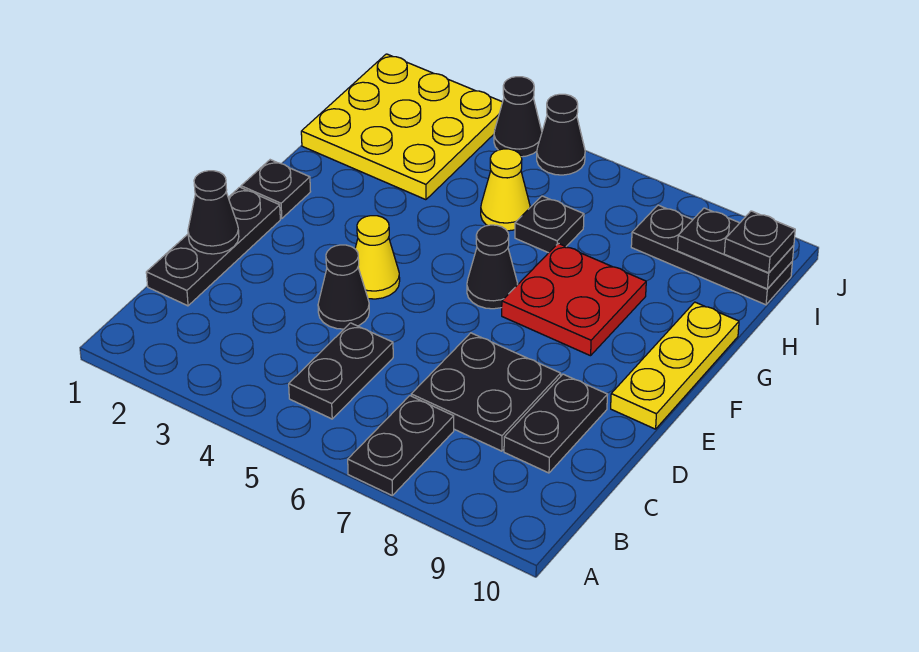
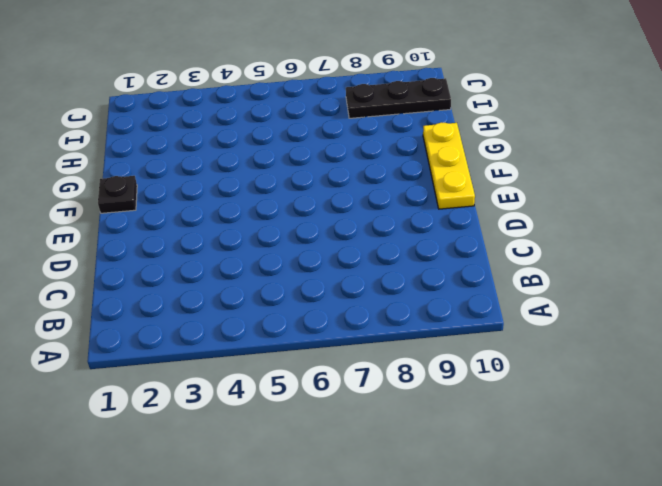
none -> black plate A7:B7 level 1
none -> black plate B5:C5 level 1
none -> black plate C1:E1 level 1

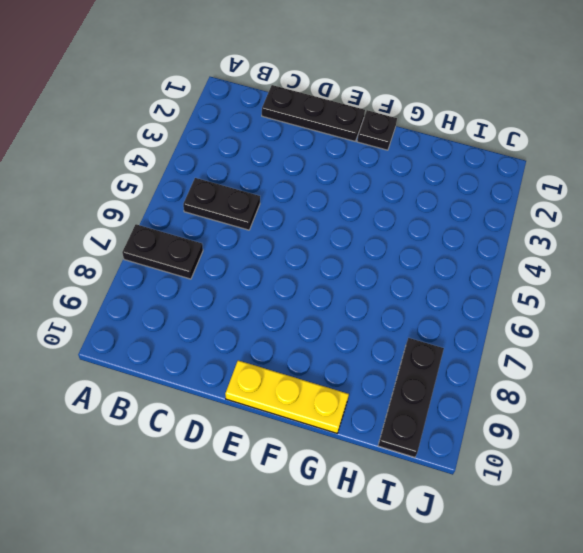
none -> black plate C7:D8 level 1
none -> black plate C9:D9 level 1
none -> black cone D4 level 1

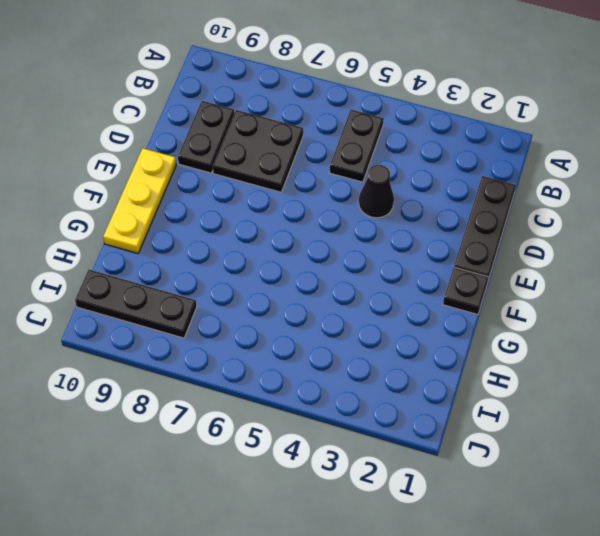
none -> black plate A7:B7 level 1
none -> yellow cone E4 level 1
none -> black cone F6 level 1

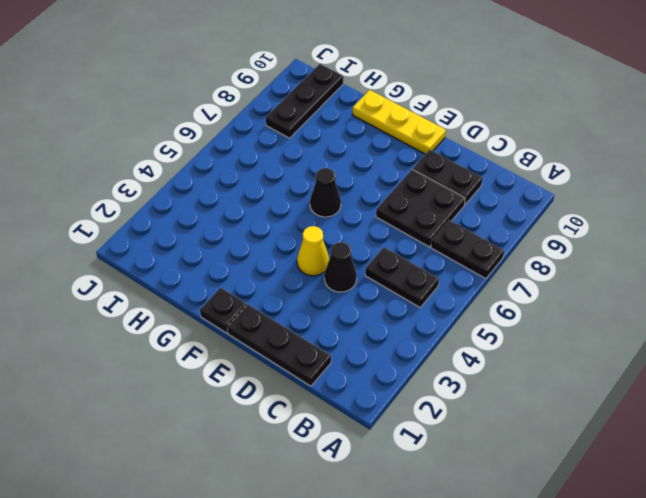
none -> red plate F7:G8 level 1
none -> yellow plate H1:J3 level 1
none -> yellow cone H5 level 1

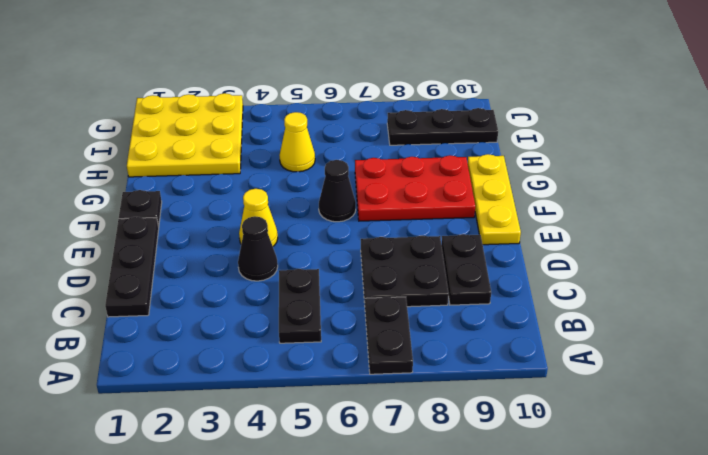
red plate F7:G9 level 1 -> red plate F7:G8 level 1
none -> black plate H6 level 1
none -> black cone J4 level 1
none -> black cone J5 level 1

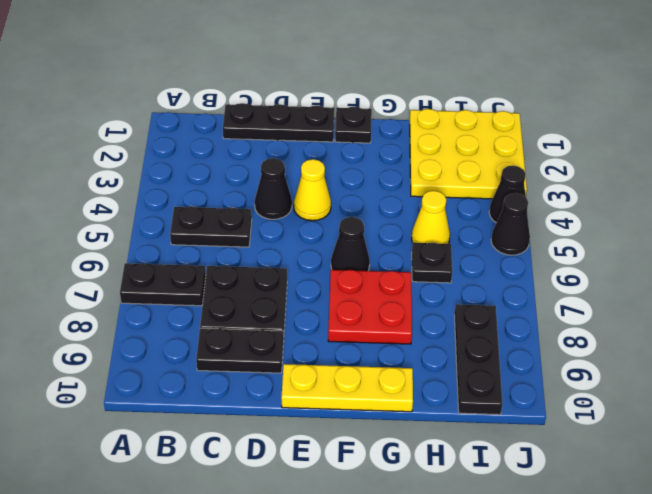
none -> black cone D1 level 2
none -> black plate I9:I10 level 2
none -> black plate I10 level 3

